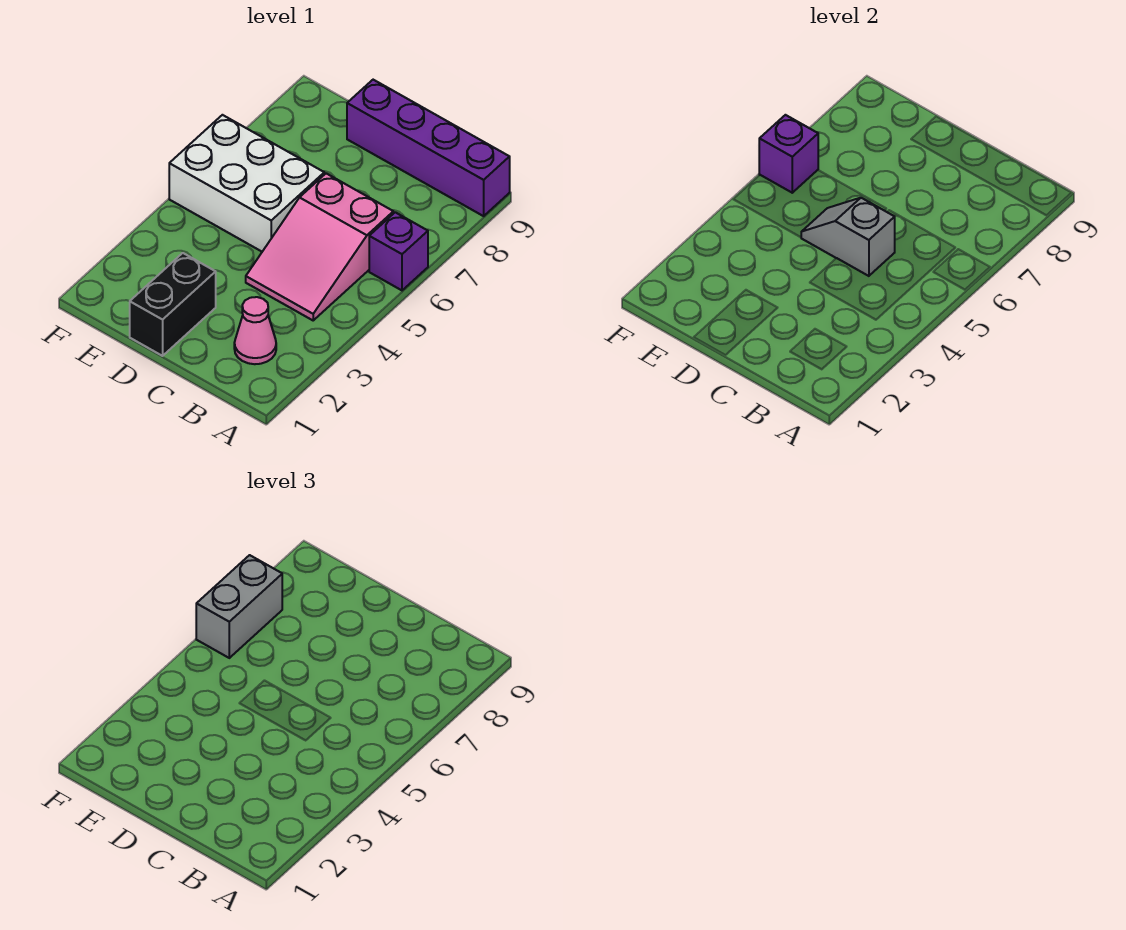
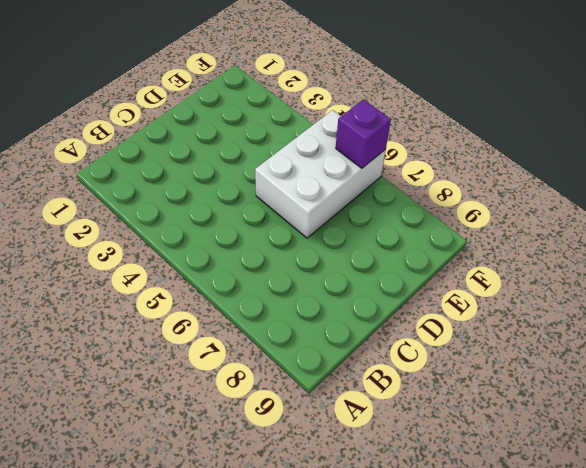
none -> purple brick A6 level 1
none -> purple brick A9:D9 level 1

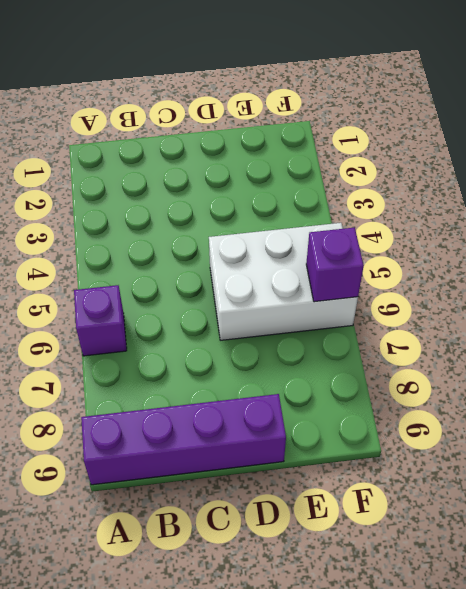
none -> pink cone B2 level 1
none -> pink slope B4:C6 level 1 top 6

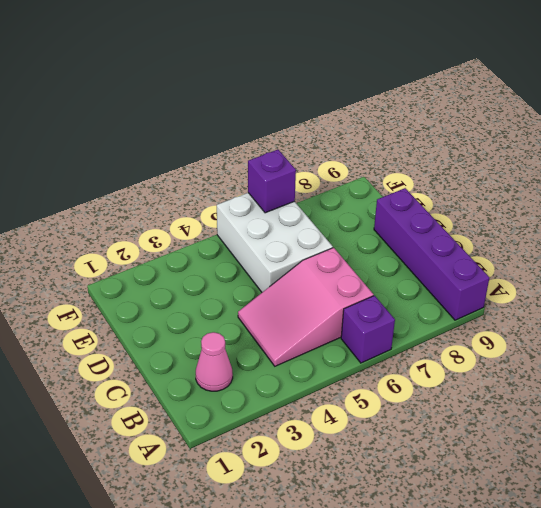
none -> black brick D1:D2 level 1
none -> grey slope C5:D5 level 2 top C

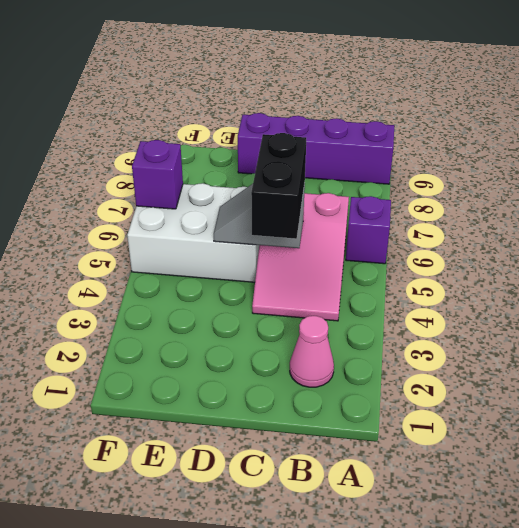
black brick C4:C5 level 3 -> black brick D1:D2 level 1
none -> grey brick F6:F7 level 3

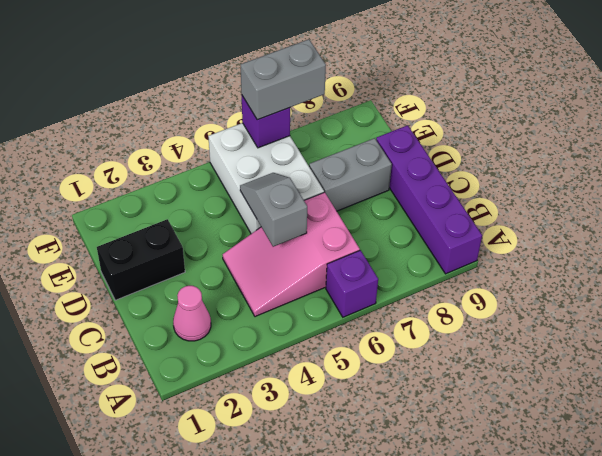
grey brick D7:D8 level 1 -> none

